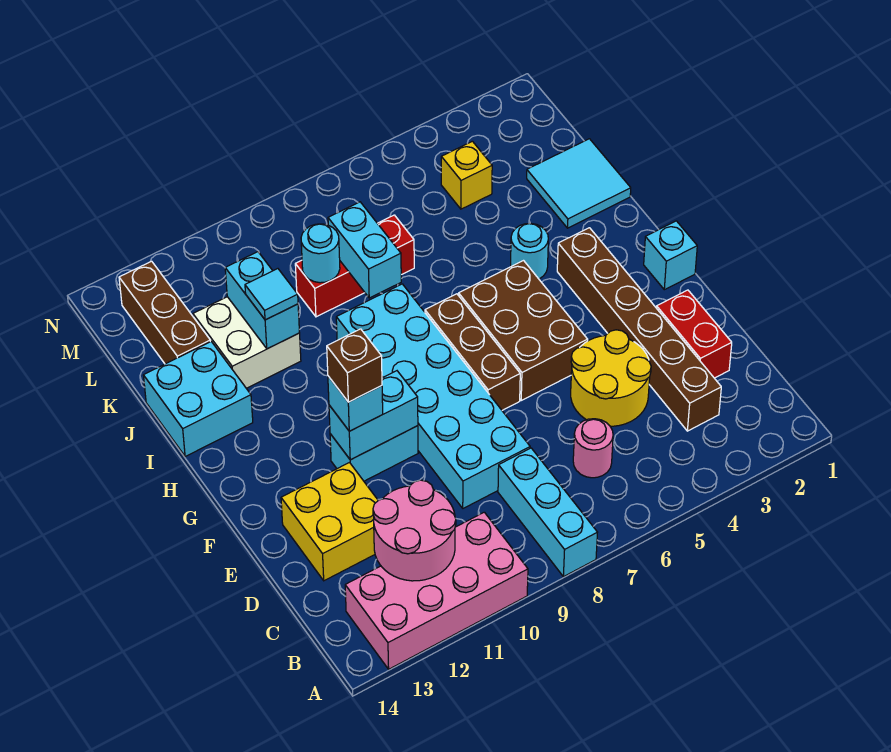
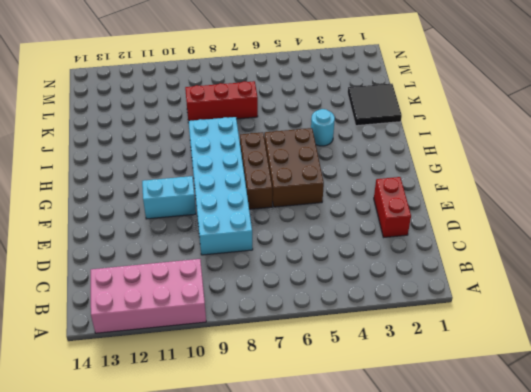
black tile J1:K2 level 1 -> cyan tile J1:K2 level 1
none -> cyan brick A8:C8 level 1
none -> brown brick C3:H3 level 1
none -> pink round brick C6 level 1

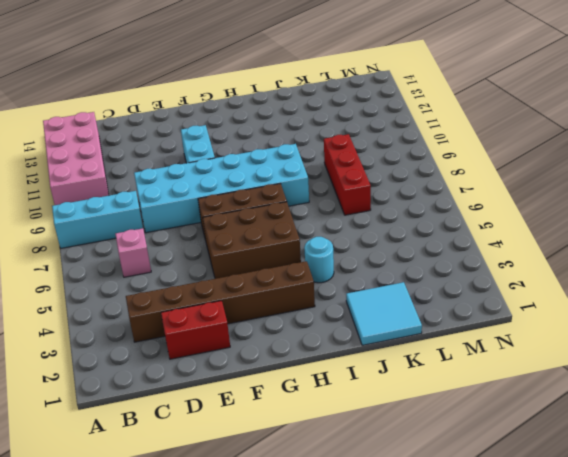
pink brick C6 level 1 -> pink round brick C6 level 1
none -> yellow round brick D4:E5 level 1
none -> yellow brick D12:E13 level 1
none -> cyan brick G1 level 1

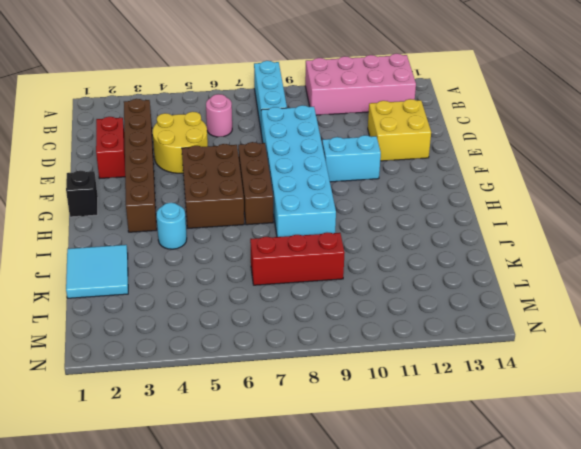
black brick G1 level 1 -> cyan brick G1 level 1
none -> cyan brick I13:J14 level 1
none -> white brick J11:K12 level 1
none -> brown brick K13:M13 level 1

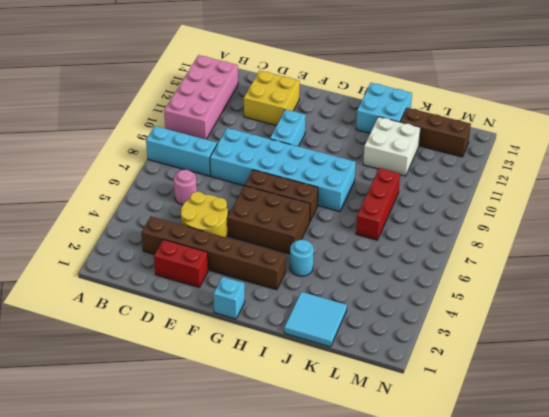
none -> yellow brick L4 level 1
none -> pink round brick B11:C12 level 2
none -> cyan brick F10:F11 level 2

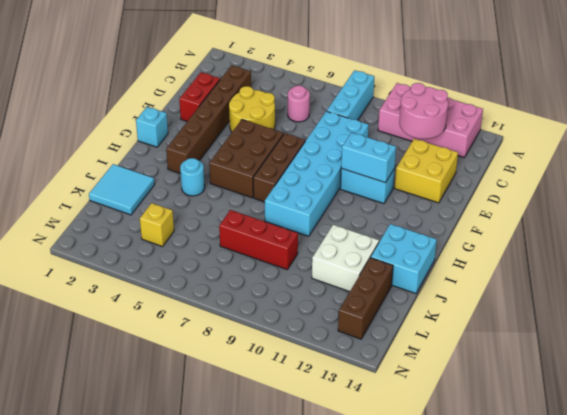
none -> cyan brick J8:K8 level 2
none -> cyan brick J11:K11 level 2
none -> cyan round brick K9 level 2

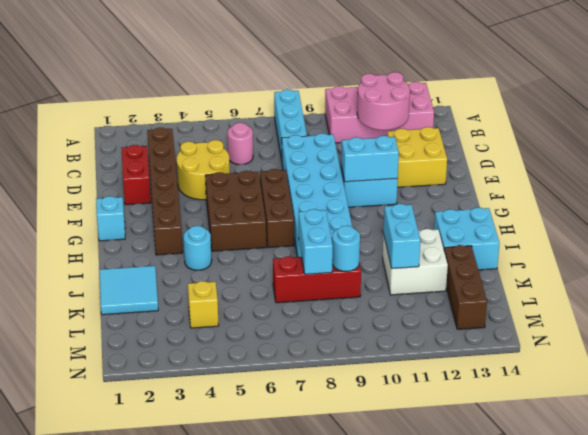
none -> cyan brick F11 level 3
none -> cyan tile J11 level 3
none -> brown brick F11 level 4

